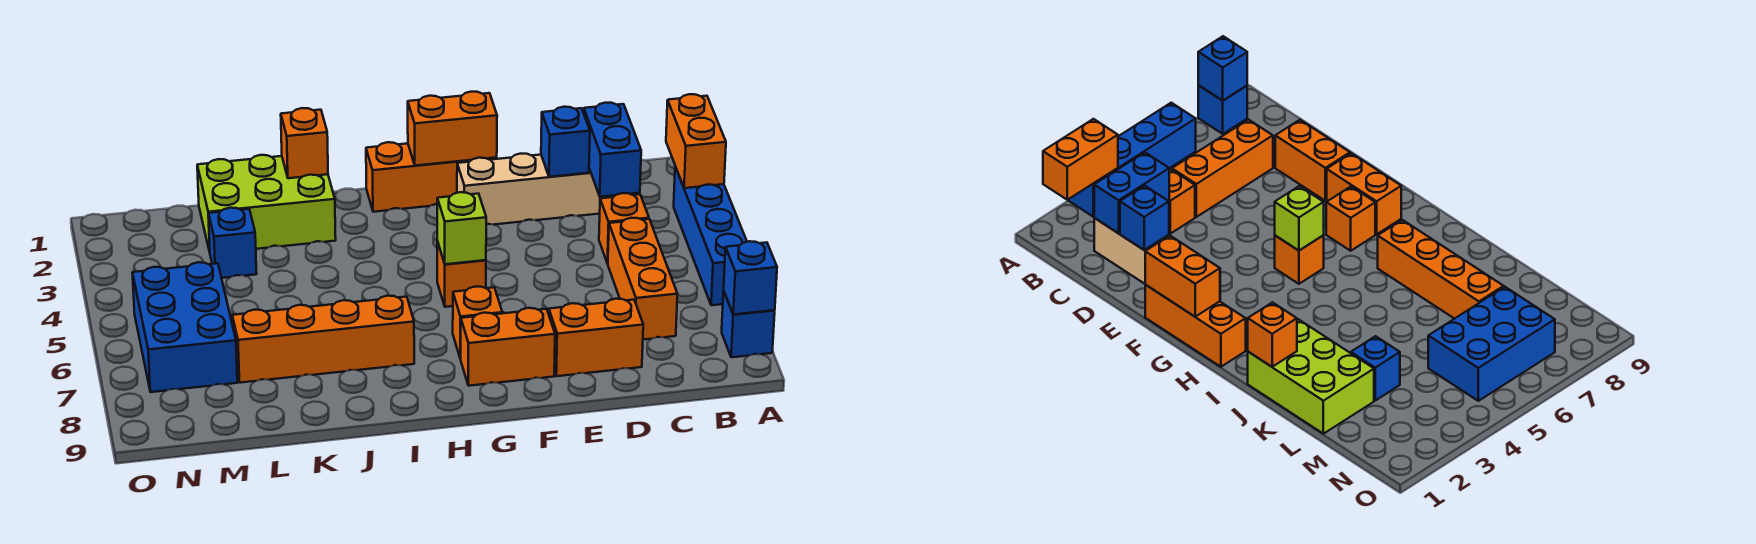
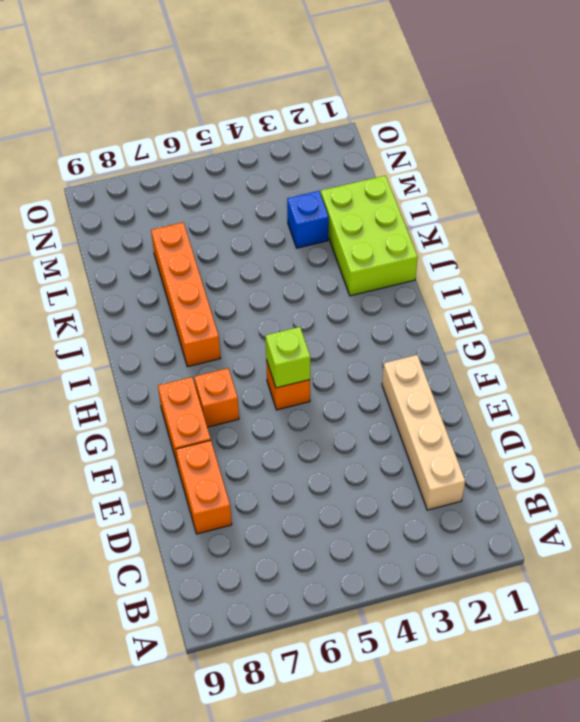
none -> blue brick A3:A6 level 1
none -> blue brick A8 level 1
none -> orange brick C4 level 1

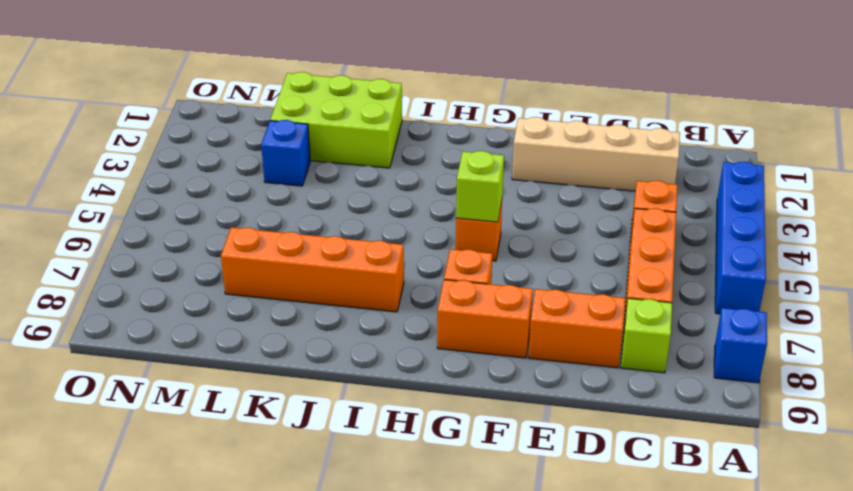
lime brick C8 level 1 -> none
none -> orange brick F1:H1 level 1
none -> blue brick M5:N7 level 1
none -> orange brick A2:A3 level 2

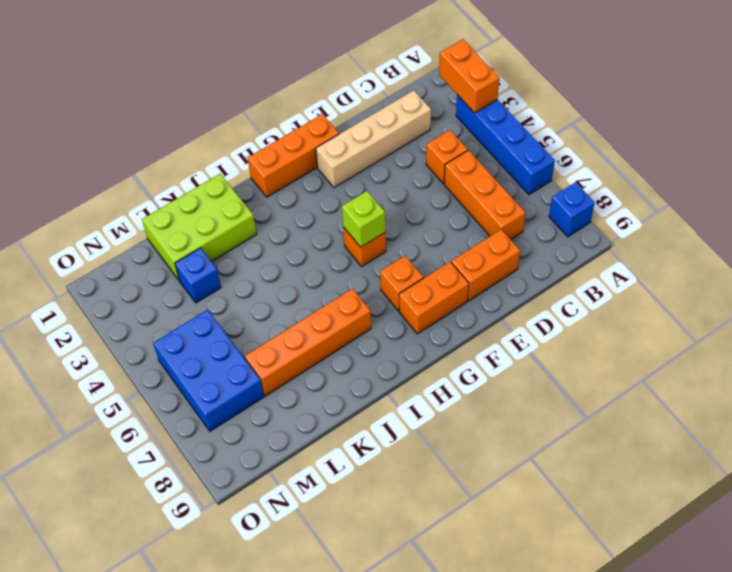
none -> blue brick A8 level 2
none -> blue brick C2:C3 level 2
none -> blue brick D2 level 2

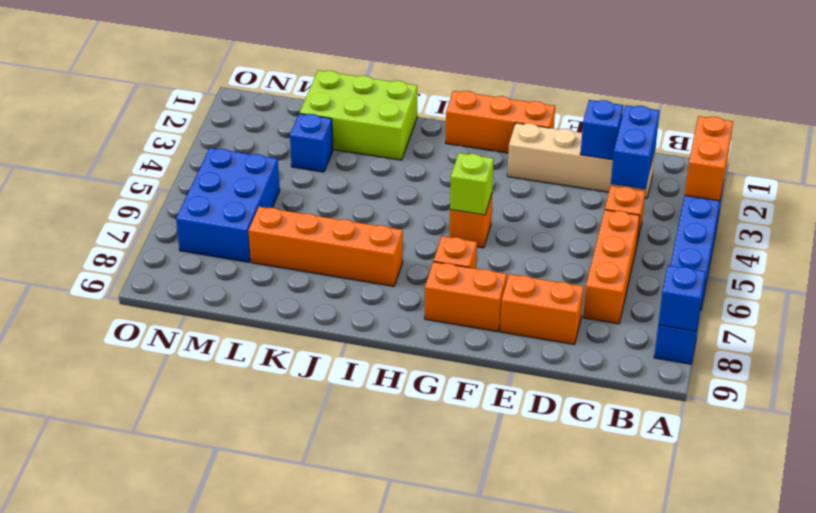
none -> orange brick F1:G1 level 2
none -> orange brick J1 level 2

